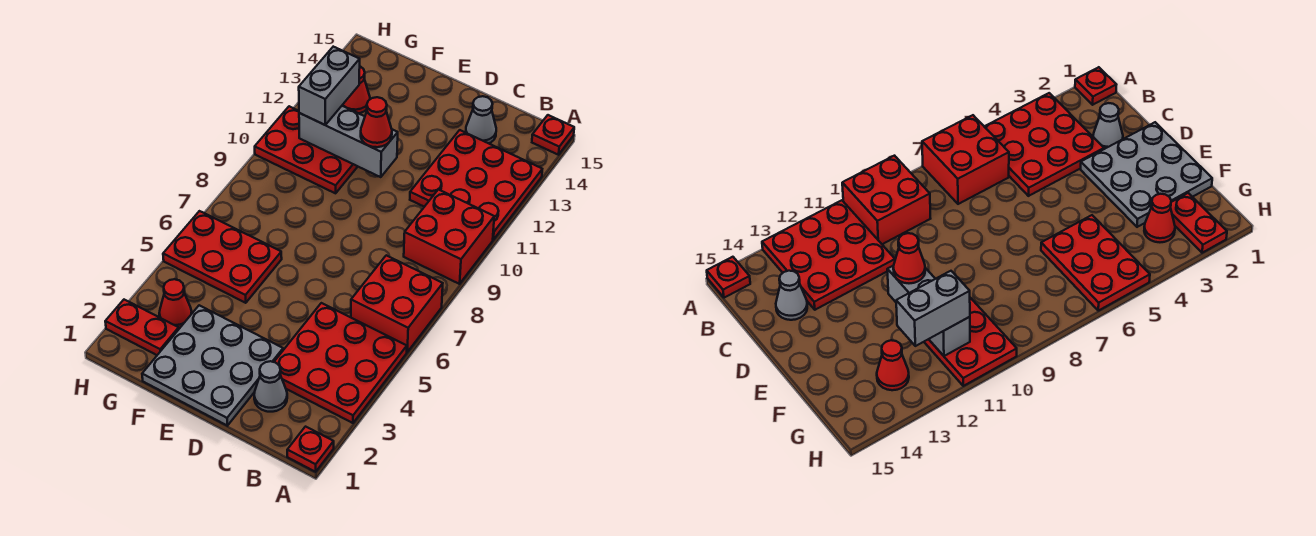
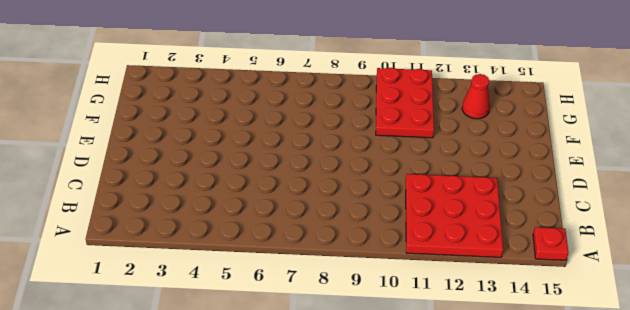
none -> red plate A1 level 1
none -> red plate A3:C5 level 1
none -> red brick A6:B7 level 1

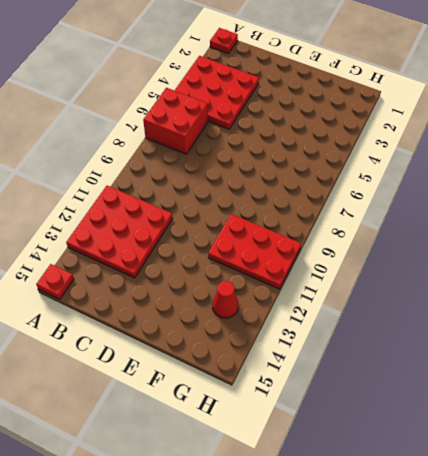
none -> red brick A9:B10 level 1
none -> grey cone C2 level 1
none -> grey cone C14 level 1

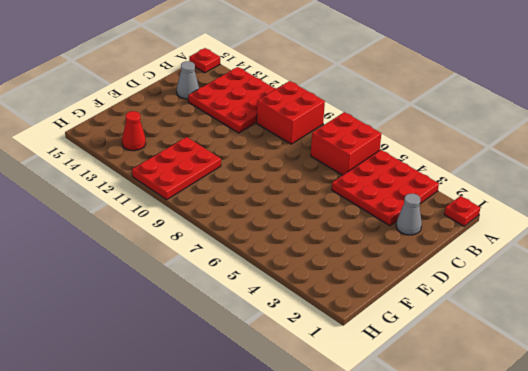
none -> grey plate D1:F3 level 1
none -> red plate F5:H6 level 1
none -> red plate G2:H2 level 1

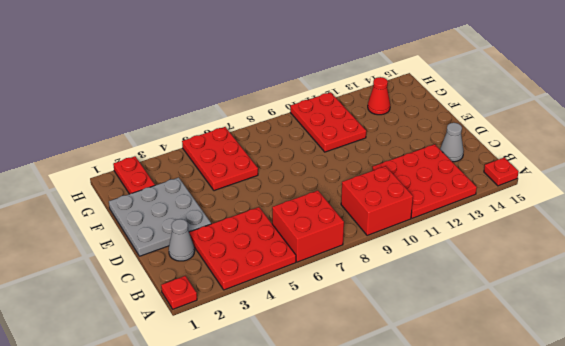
none -> red cone G3 level 1
none -> grey brick E11:G11 level 2
none -> red cone E11 level 3

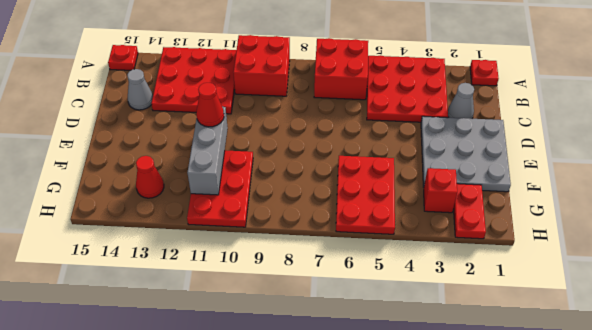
red brick G3 level 1 -> red cone G3 level 1
none -> grey brick G11:G12 level 3

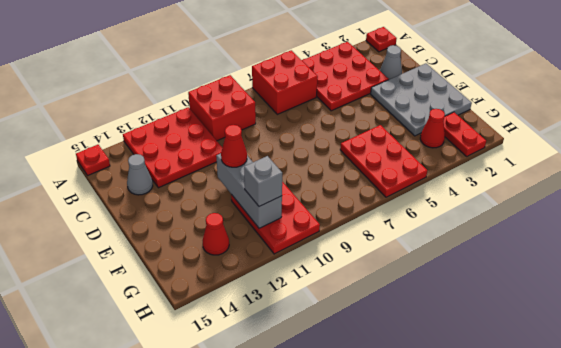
grey brick G11 level 3 -> grey brick G11:G12 level 3

